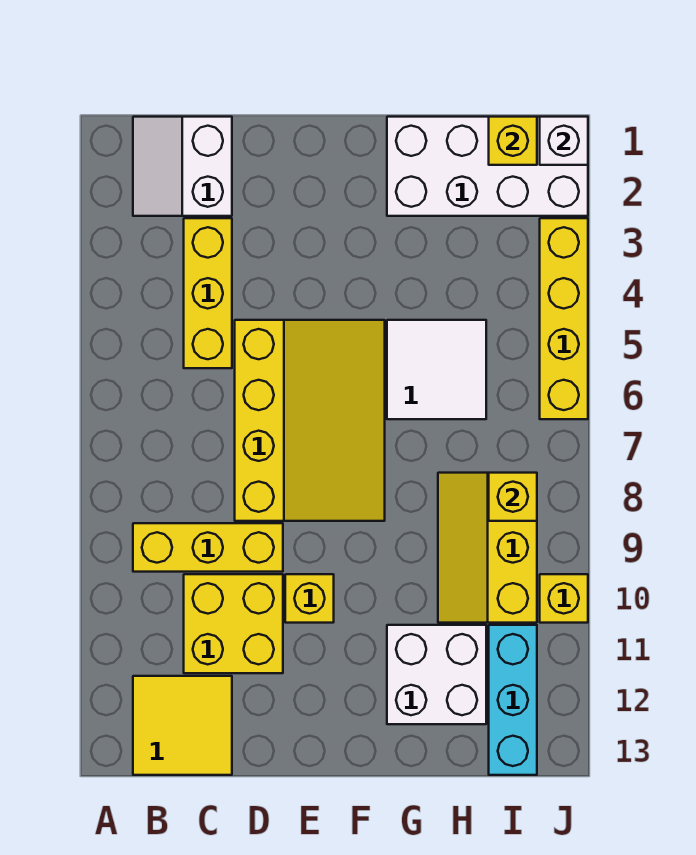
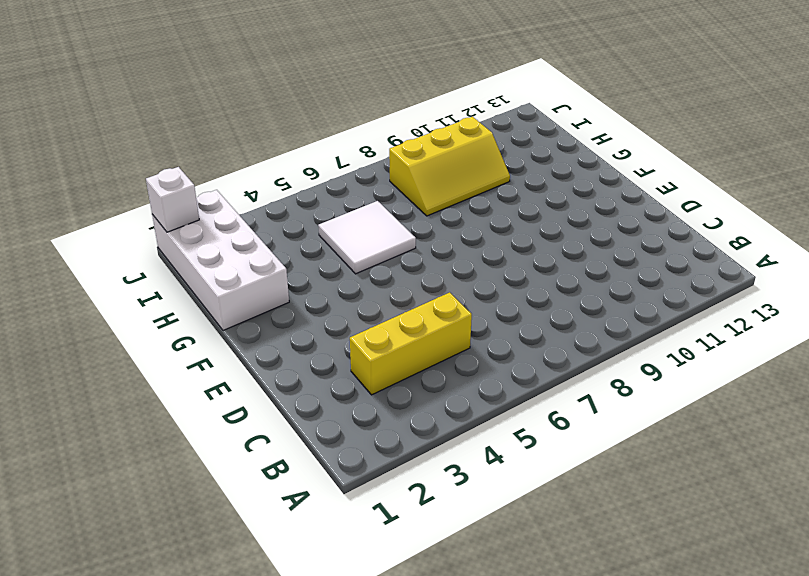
none -> white slope B1:C2 level 1 top C
none -> yellow brick B9:D9 level 1
none -> yellow tile B12:C13 level 1

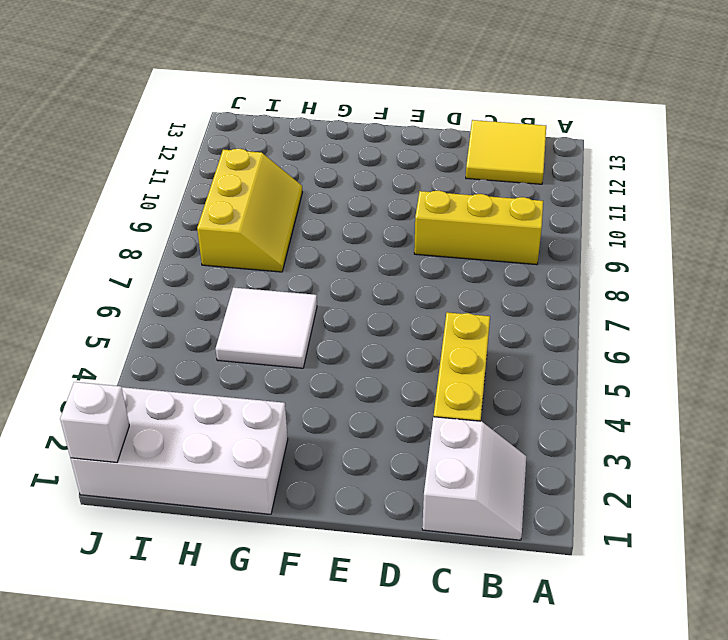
none -> yellow brick C10:D11 level 1
none -> yellow slope D5:F8 level 1 top D
none -> yellow brick E10 level 1

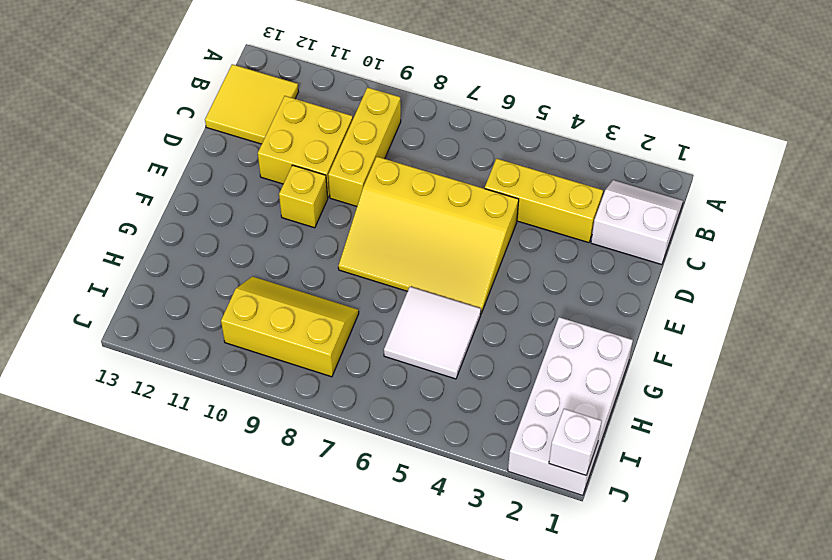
none -> white brick G11:H12 level 1
none -> cyan brick I11:I13 level 1
none -> yellow brick J3:J6 level 1

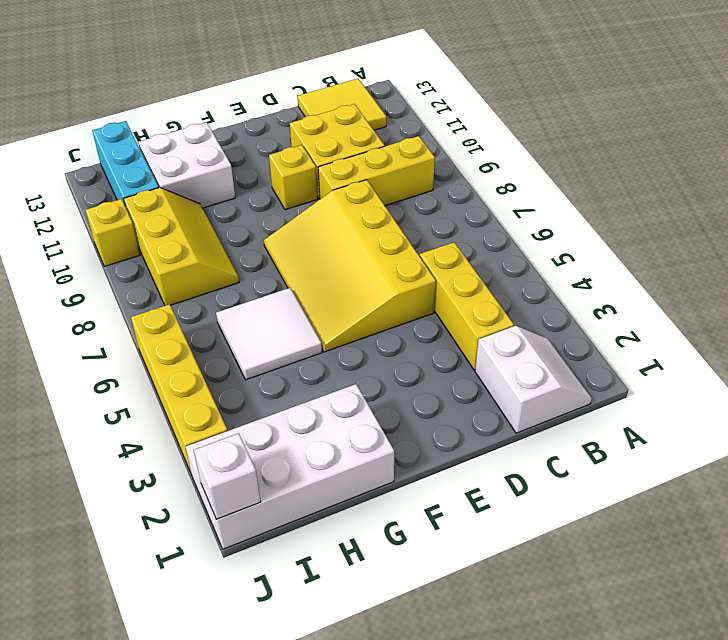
none -> yellow brick I1 level 2
none -> yellow brick I8 level 2

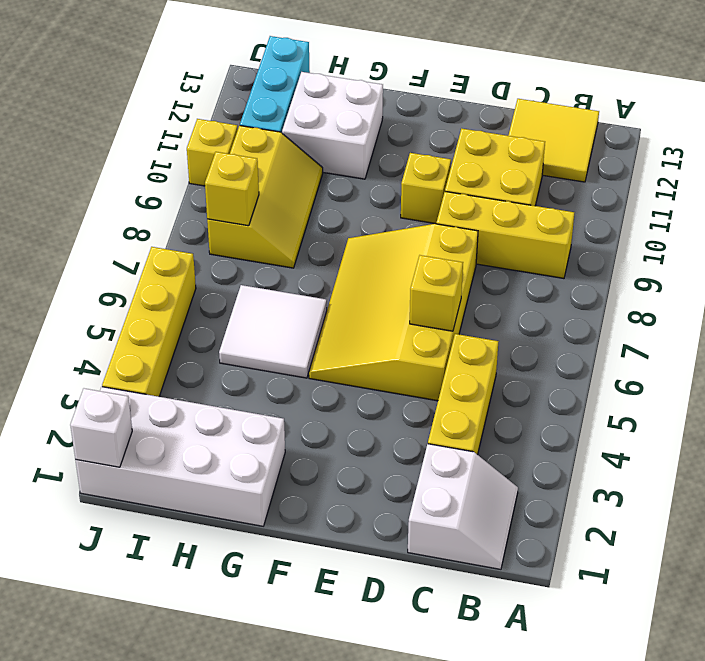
yellow brick D6 level 2 -> yellow brick I1 level 2

